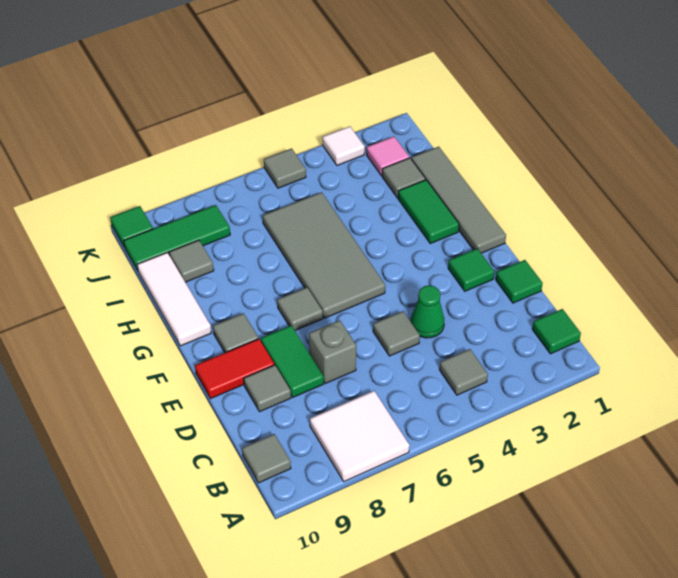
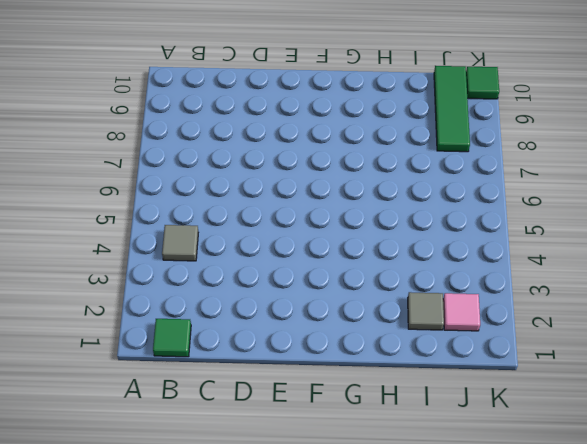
none -> white tile A7:B8 level 1
none -> grey tile B10 level 1
none -> green tile D1 level 1

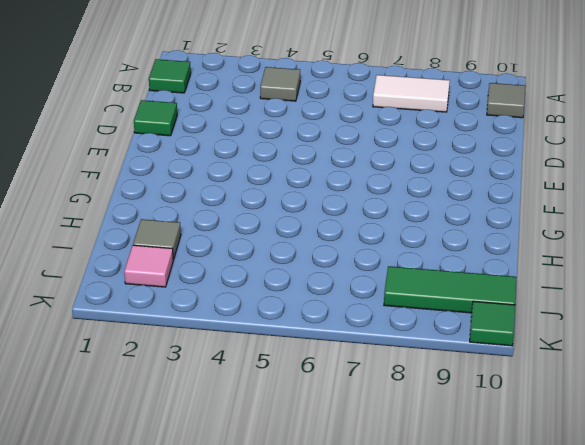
white tile B7:B8 level 1 -> white tile A7:B8 level 1
none -> green cone D4 level 1
none -> grey tile D5 level 1
none -> grey brick D7 level 1

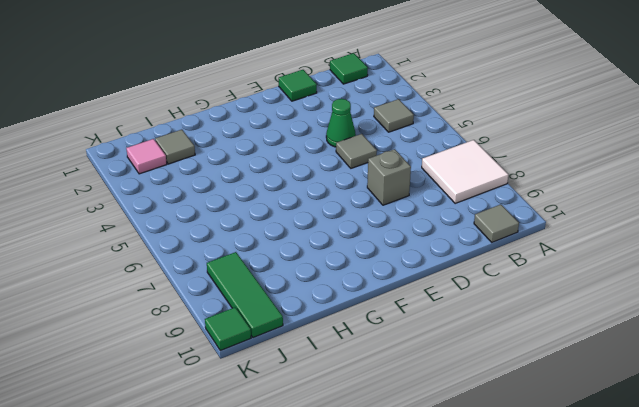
none -> green tile D8:E8 level 1
none -> grey tile D9 level 1
none -> green tile E2 level 1

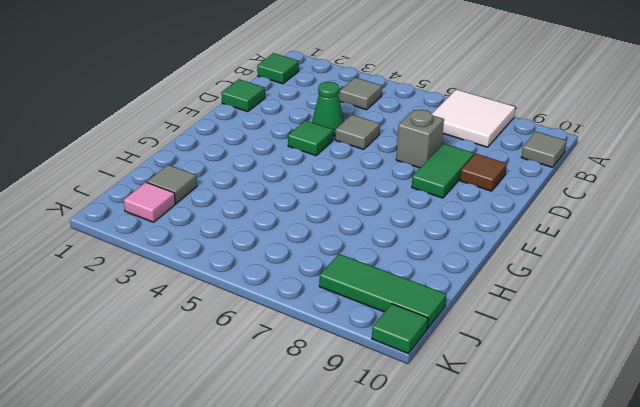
brown tile D9 level 1 -> grey tile D9 level 1
green tile E4 level 1 -> green tile E2 level 1
none -> red tile E9:E10 level 1
none -> grey tile F1:I1 level 1
none -> grey tile F5:I6 level 1

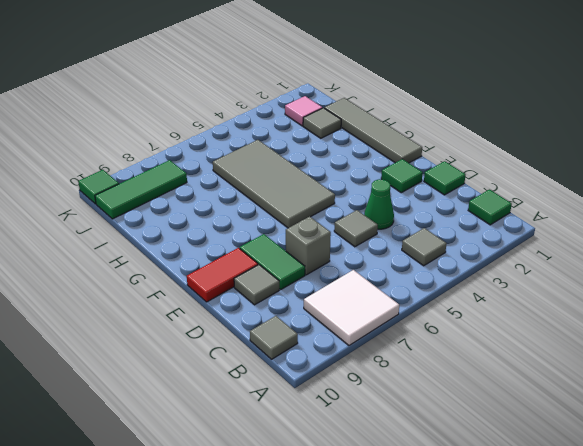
none -> grey tile F7 level 1
none -> grey tile F9 level 1
none -> green tile G2:H2 level 1

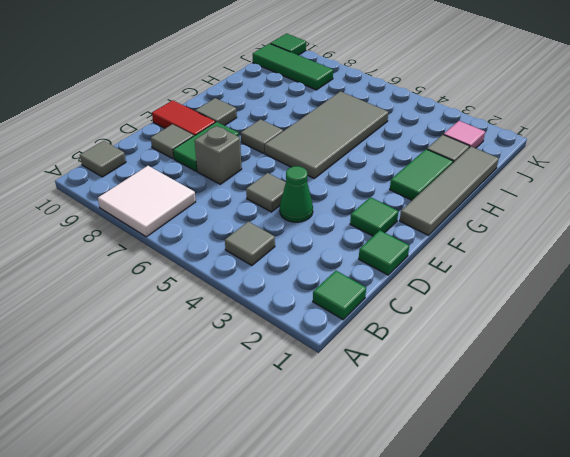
none -> white tile G10:I10 level 1
none -> grey tile I9 level 1
none -> white tile K3 level 1

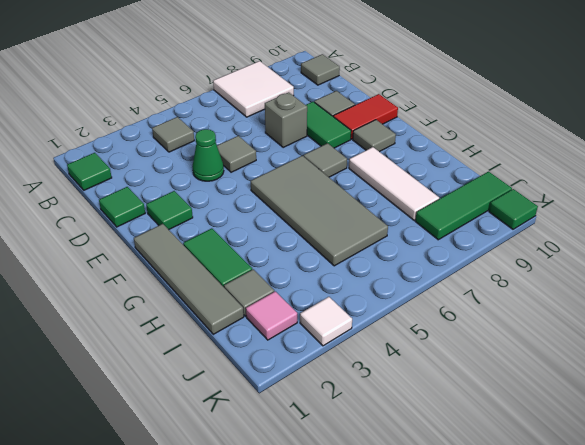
white tile G8:I8 level 1 -> white tile G10:I10 level 1
none -> grey tile I9 level 1
none -> grey tile K5 level 1

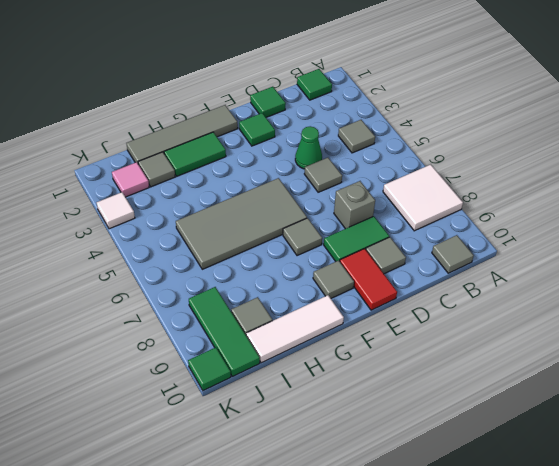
none -> grey tile K5 level 1

